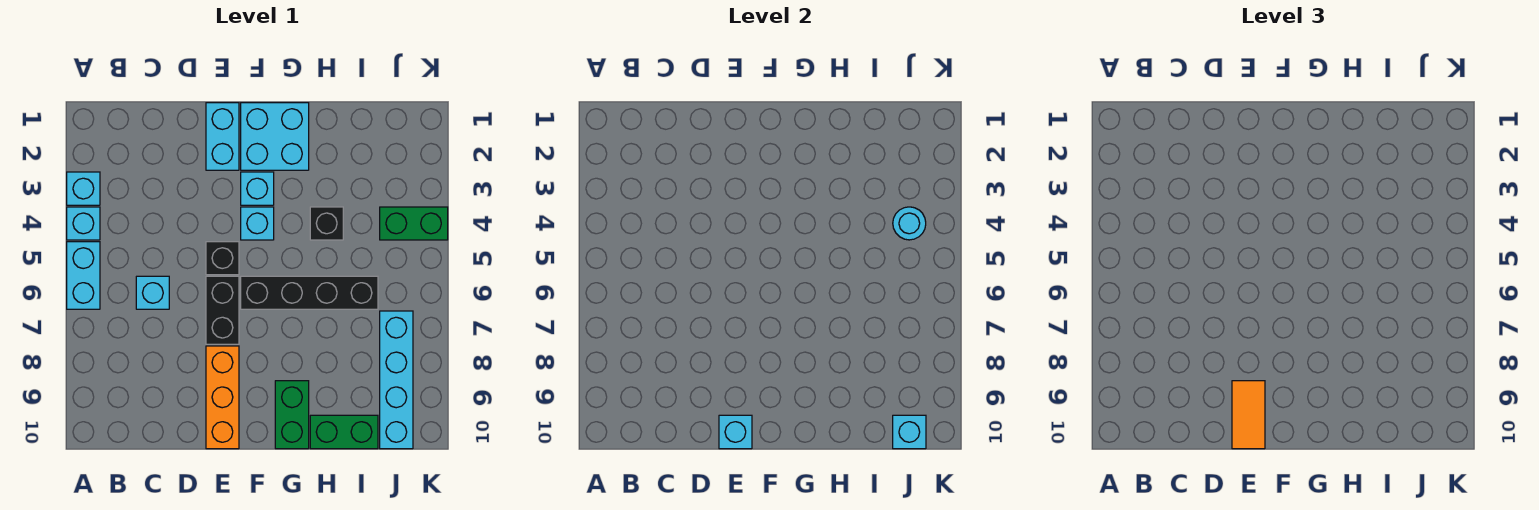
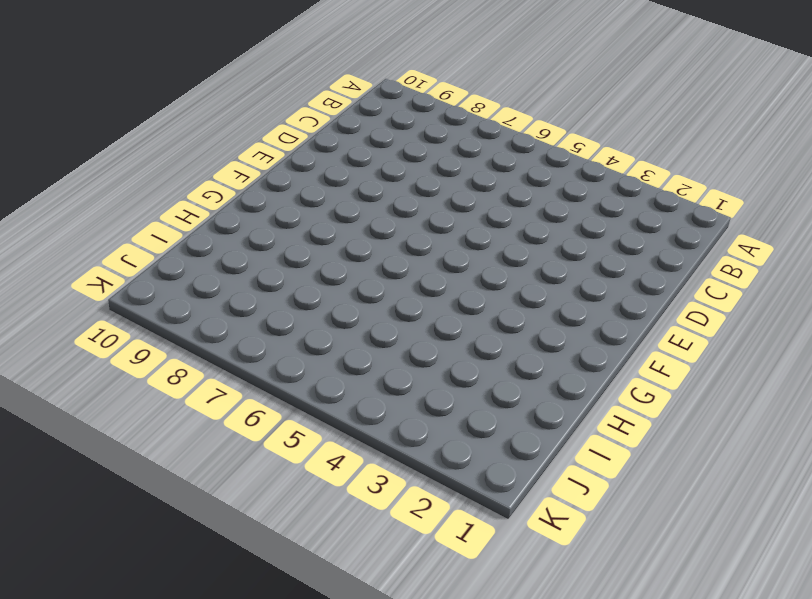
none -> cyan brick A3 level 1
none -> cyan brick A4 level 1
none -> cyan brick A5:A6 level 1

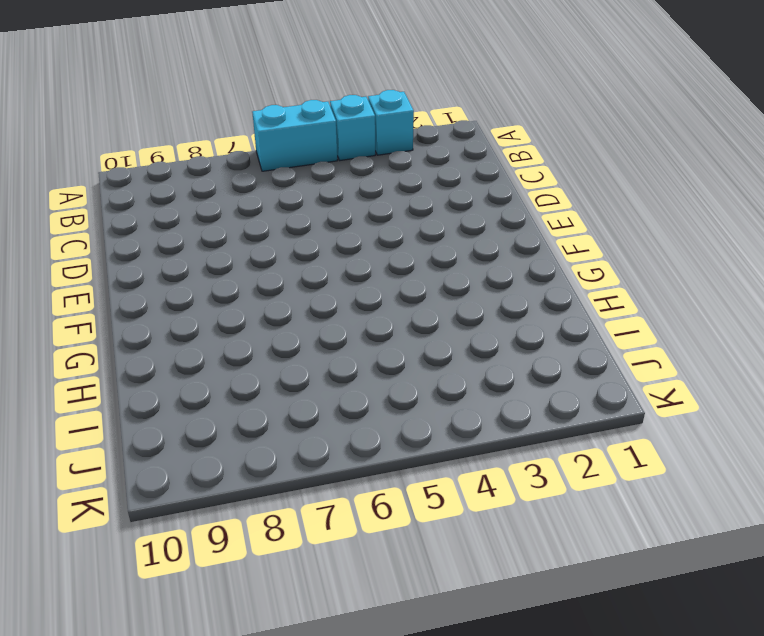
none -> cyan brick C6 level 1
none -> cyan brick E1:E2 level 1
none -> black brick E5 level 1

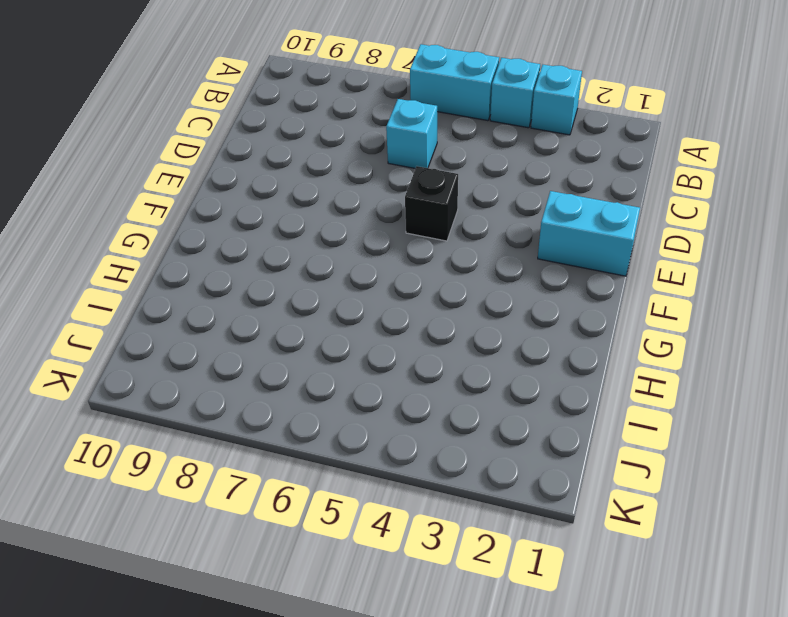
none -> black brick E6:E7 level 1
none -> orange brick E8:E10 level 1
none -> cyan brick F1:G2 level 1

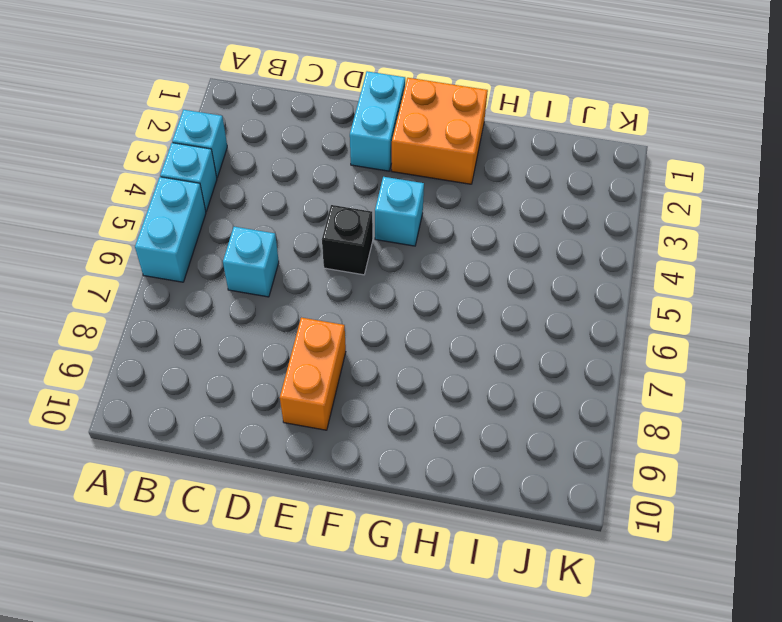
orange brick E8:E9 level 1 -> orange brick E8:E10 level 1
orange brick F1:G2 level 1 -> cyan brick F1:G2 level 1
none -> black brick E6:E7 level 1
none -> cyan brick F3 level 1
none -> black brick F6:I6 level 1

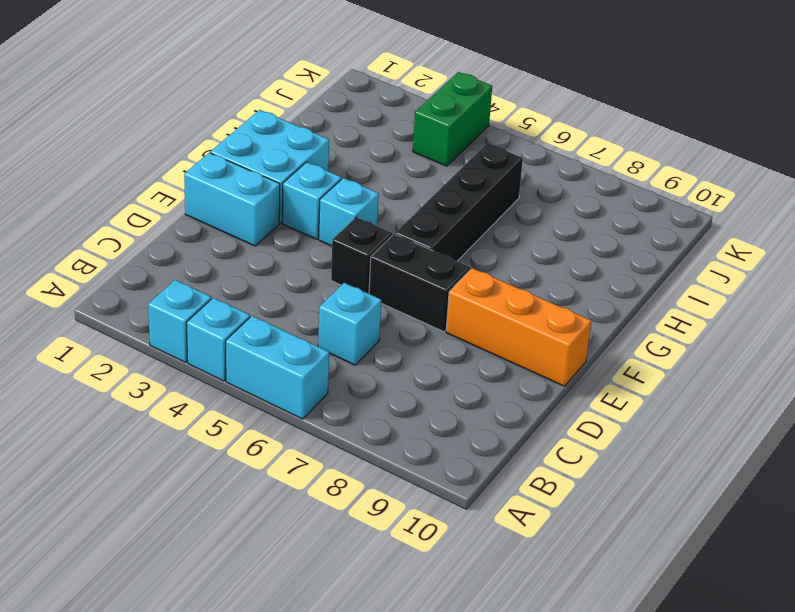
none -> green brick G9:G10 level 1
none -> black brick H4 level 1
none -> green brick H10:I10 level 1

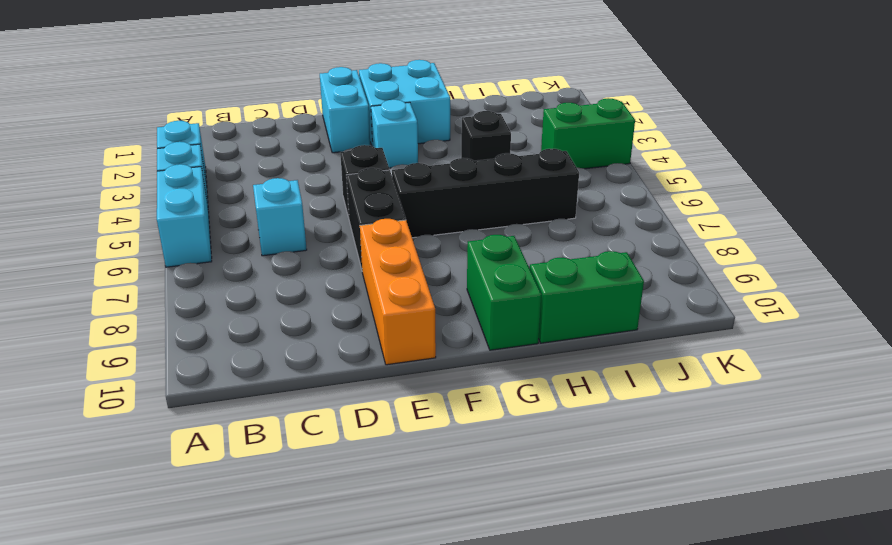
none -> cyan brick F4 level 1
none -> cyan brick J7:J10 level 1
none -> cyan brick E10 level 2

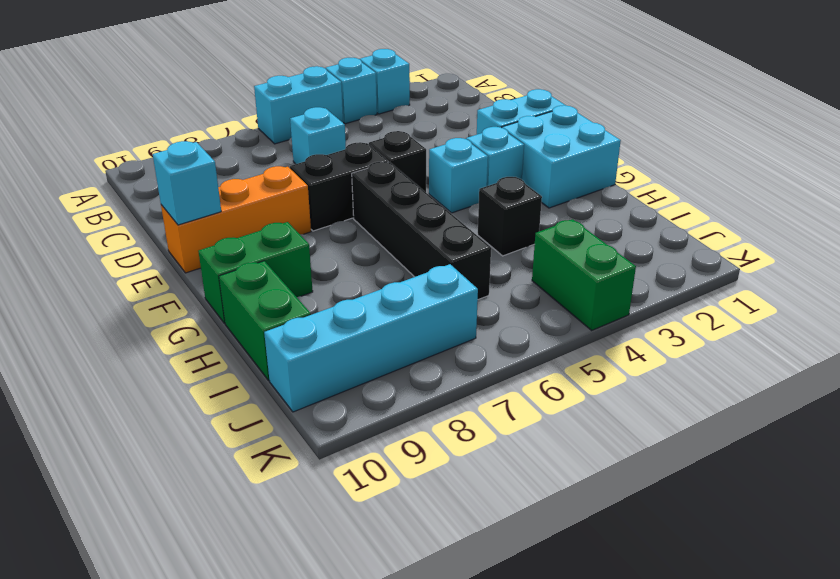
none -> cyan round brick J4 level 2
none -> cyan brick J10 level 2
none -> orange tile E9:E10 level 3

